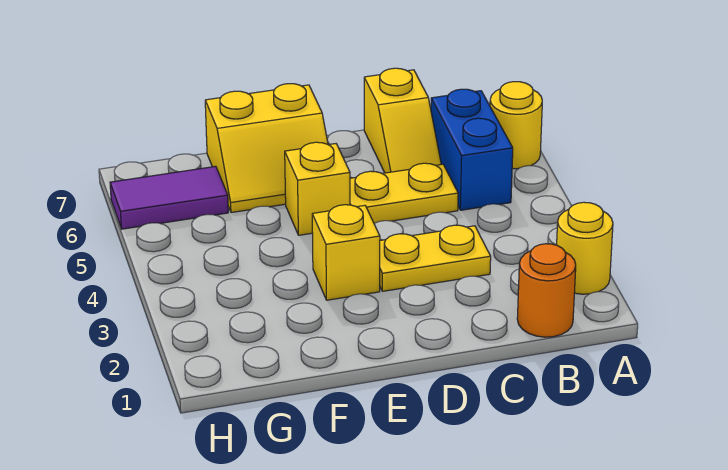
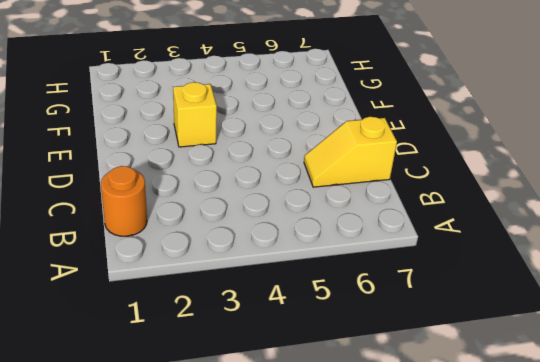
none -> yellow round brick A2 level 1
none -> yellow round brick A6 level 1

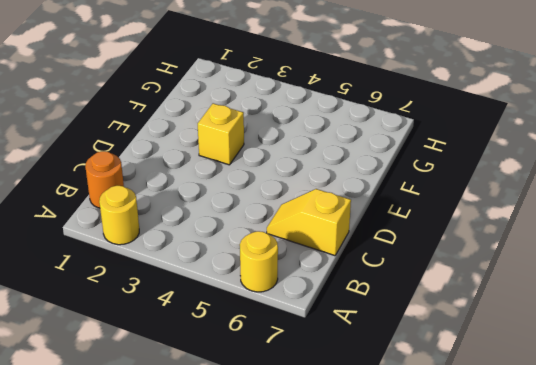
none -> blue brick B5:B6 level 1
none -> yellow plate C3:D3 level 1

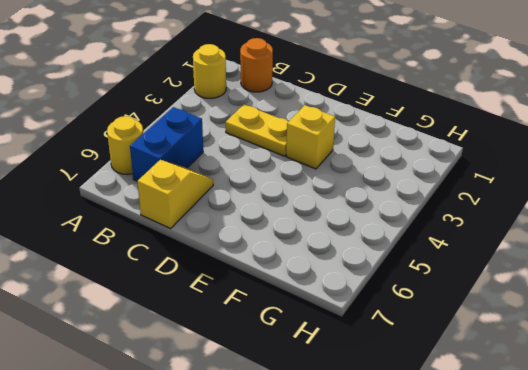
none -> yellow plate C5:D5 level 1
none -> yellow brick E5 level 1

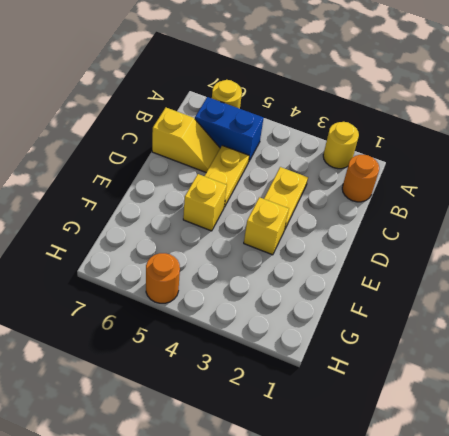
orange round brick H5 level 1 -> none
none -> yellow slope E6:F7 level 1 top 7
none -> purple tile G6:H6 level 1

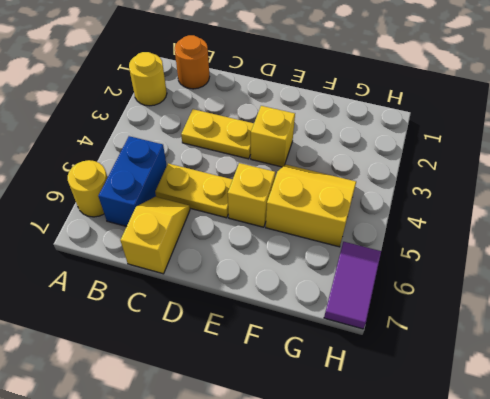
yellow slope F4:G5 level 1 top 5 -> yellow slope E6:F7 level 1 top 7
purple tile H6:H7 level 1 -> purple tile G6:H6 level 1

